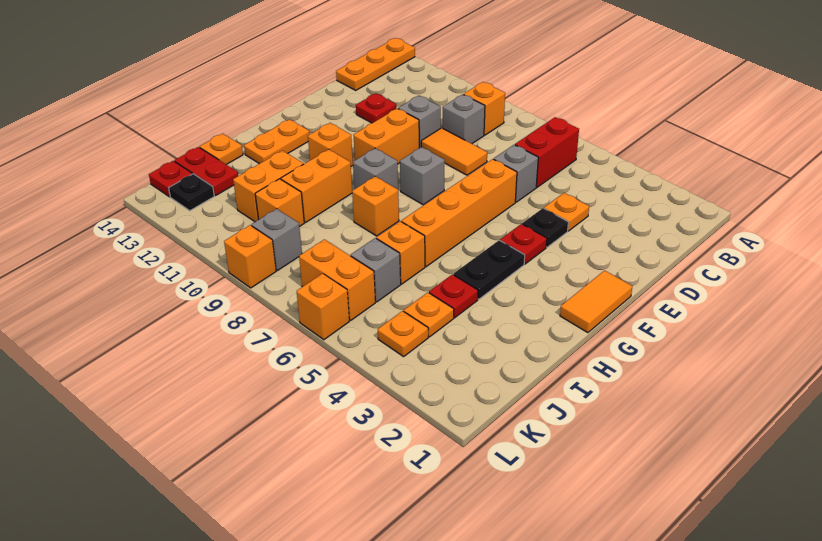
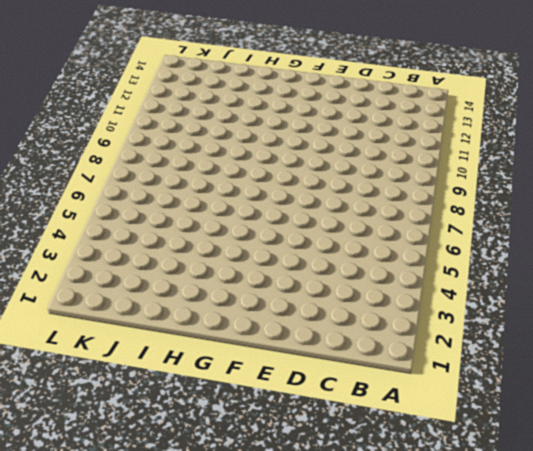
none -> orange plate A14:C14 level 1
none -> red brick B6:C6 level 1
none -> orange brick B9 level 1
none -> grey brick C9 level 1

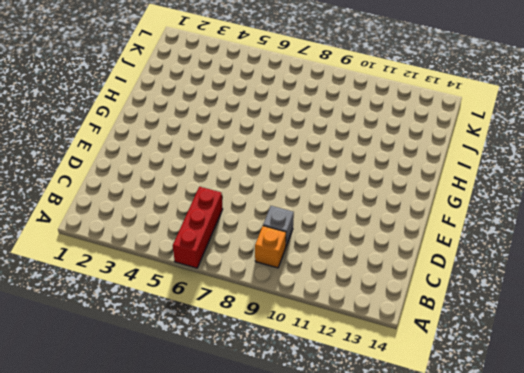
red brick A6:C6 level 1 -> red brick B6:C6 level 1
none -> orange plate A14:C14 level 1
none -> orange plate D4 level 1
none -> grey brick D6 level 1
none -> orange tile D8:D9 level 1

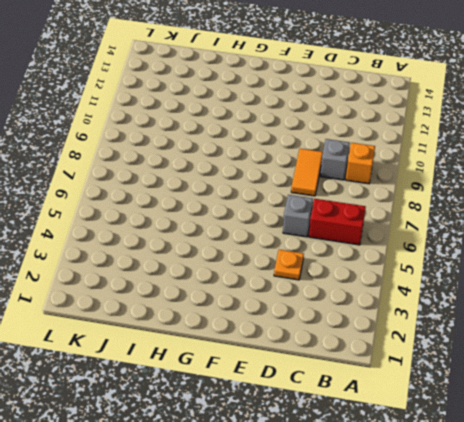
none -> orange plate A14:C14 level 1
none -> grey brick D10 level 1
none -> red plate D12 level 1
none -> black plate E4 level 1

